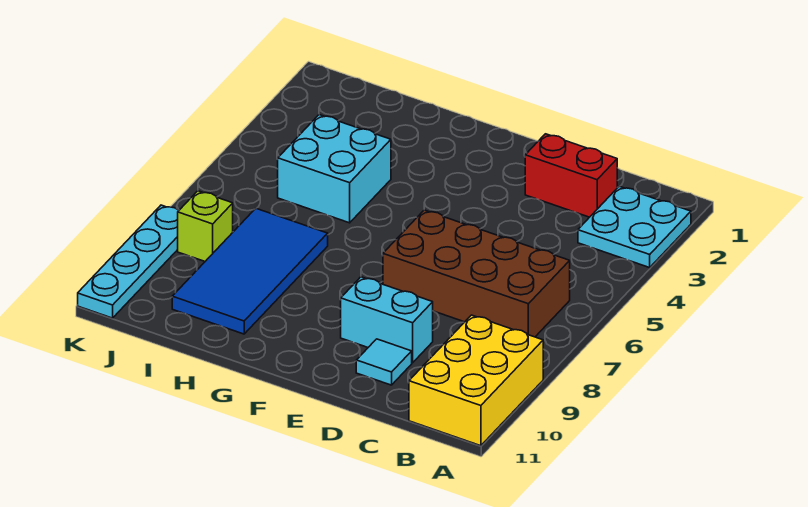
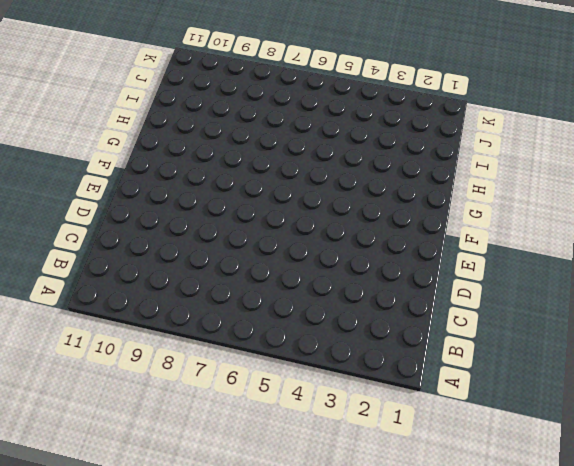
none -> cyan plate A2:B3 level 1
none -> yellow brick A9:B11 level 1

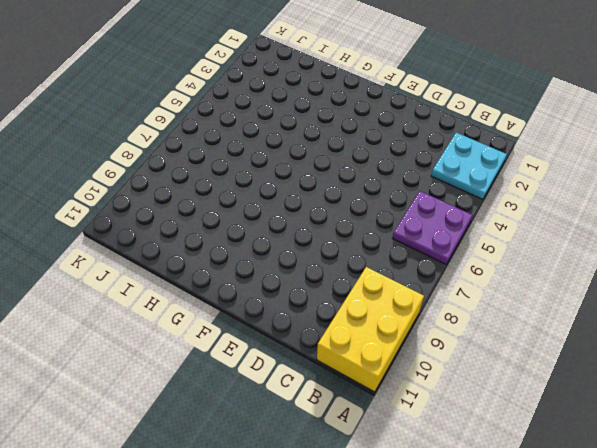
purple plate A5:B6 level 1 -> brown brick B6:E7 level 1
none -> red brick C2:D2 level 1
none -> cyan brick D9:E9 level 1

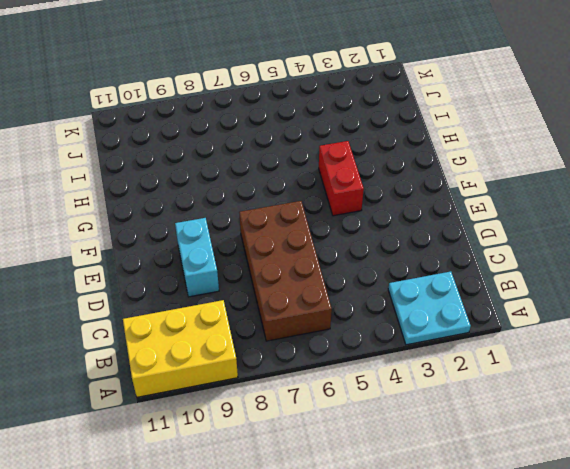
red brick F4:G4 level 1 -> red brick C2:D2 level 1
none -> cyan tile D10 level 1
none -> cyan brick H4:I5 level 1

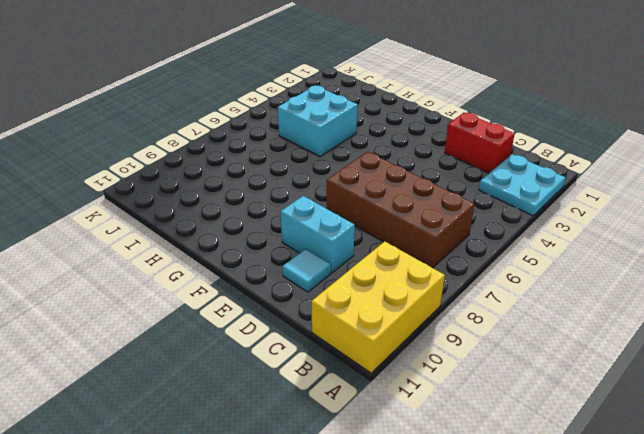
none -> blue tile H7:I10 level 1
none -> lime brick J8 level 1

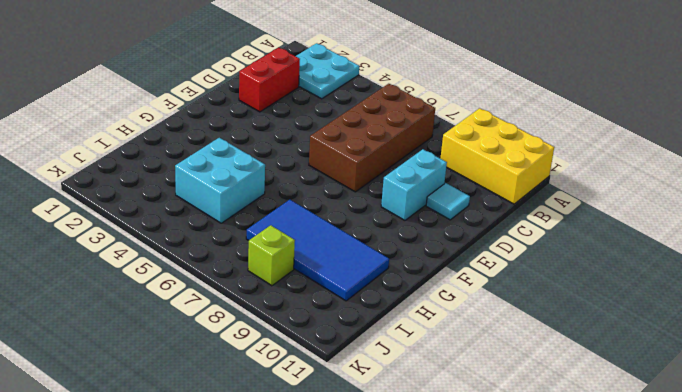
none -> cyan plate K8:K11 level 1

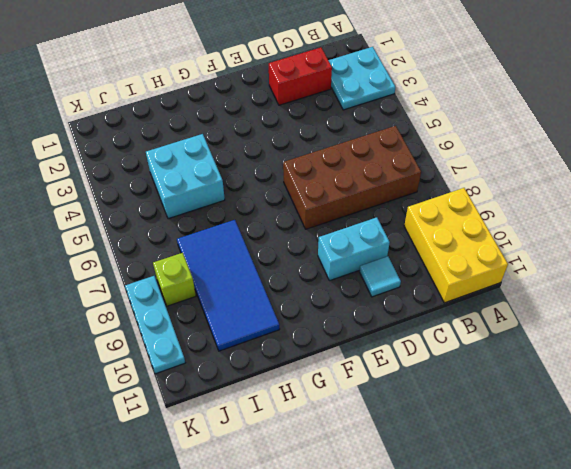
cyan plate K8:K10 level 1 -> cyan plate K8:K11 level 1

